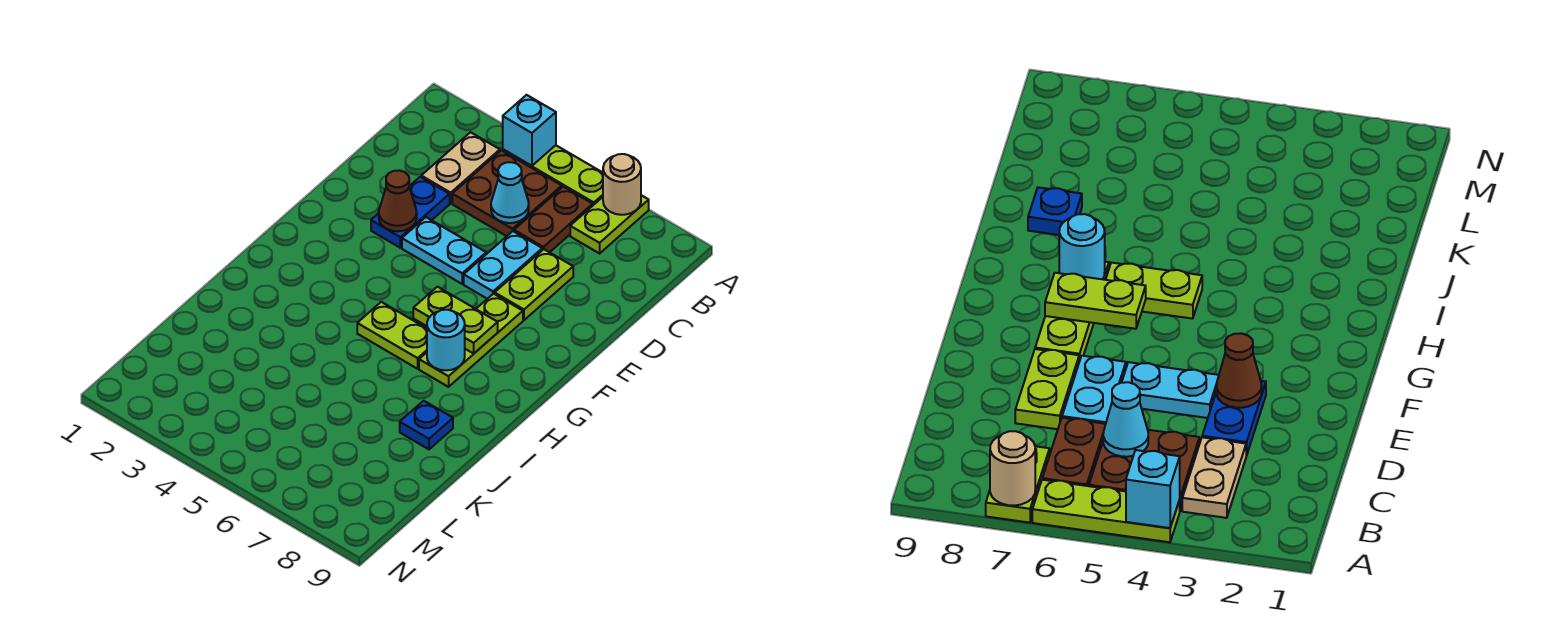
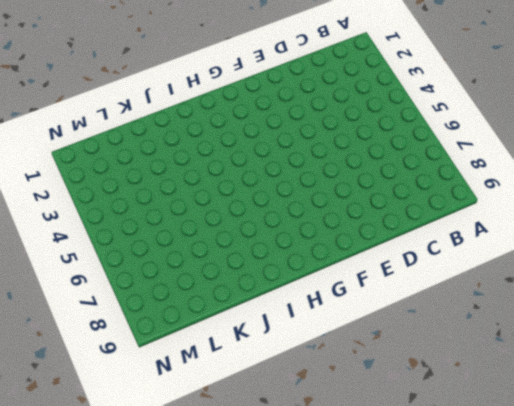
none -> lime plate A4:A6 level 1
none -> lime plate A7:B7 level 1
none -> tan plate B3:C3 level 1

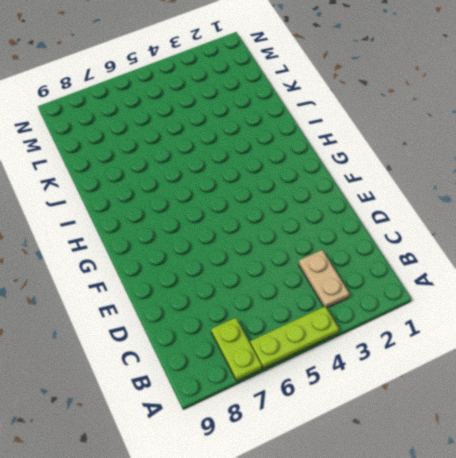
none -> brown plate B4:C5 level 1
none -> brown plate B6:C6 level 1
none -> blue plate D3:E3 level 1

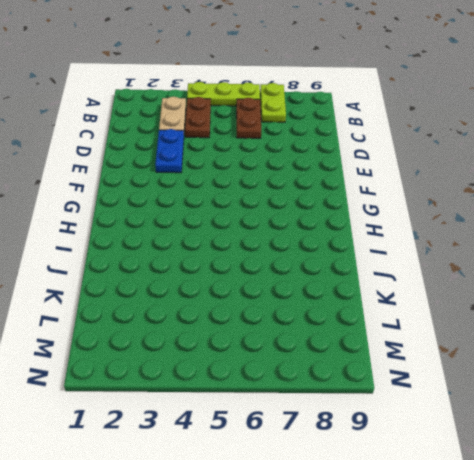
brown plate B4:C4 level 1 -> brown plate B4:C5 level 1
none -> cyan plate D6:E6 level 1
none -> lime plate D7:E7 level 1
none -> cyan plate E4:E5 level 1

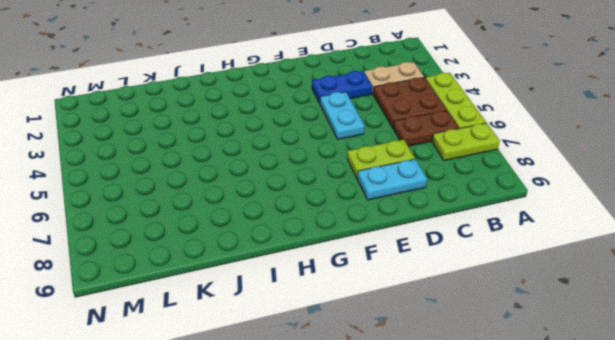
cyan plate D8:E8 level 1 -> cyan plate D6:E6 level 1
none -> lime plate F7:H7 level 1
none -> lime plate H5:H6 level 1
none -> blue plate J8 level 1

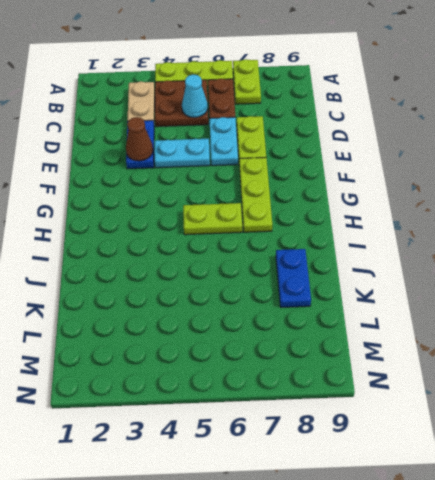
blue plate J8:K8 level 1 -> blue plate J8 level 1
none -> cyan brick A4 level 2
none -> tan round brick A7 level 2
none -> lime plate G6:G7 level 2

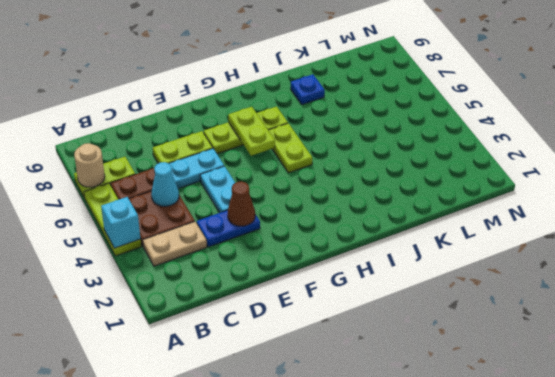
none -> cyan round brick H7 level 2

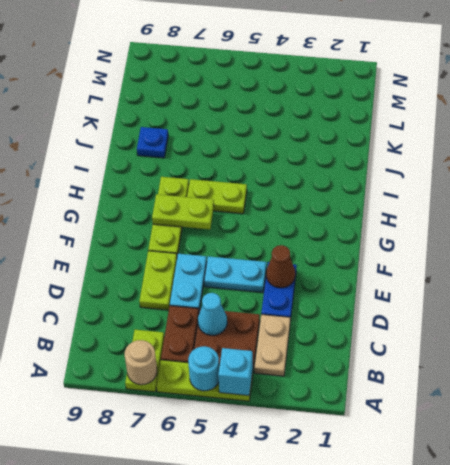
cyan round brick A5 level 2 -> cyan round brick H7 level 2

